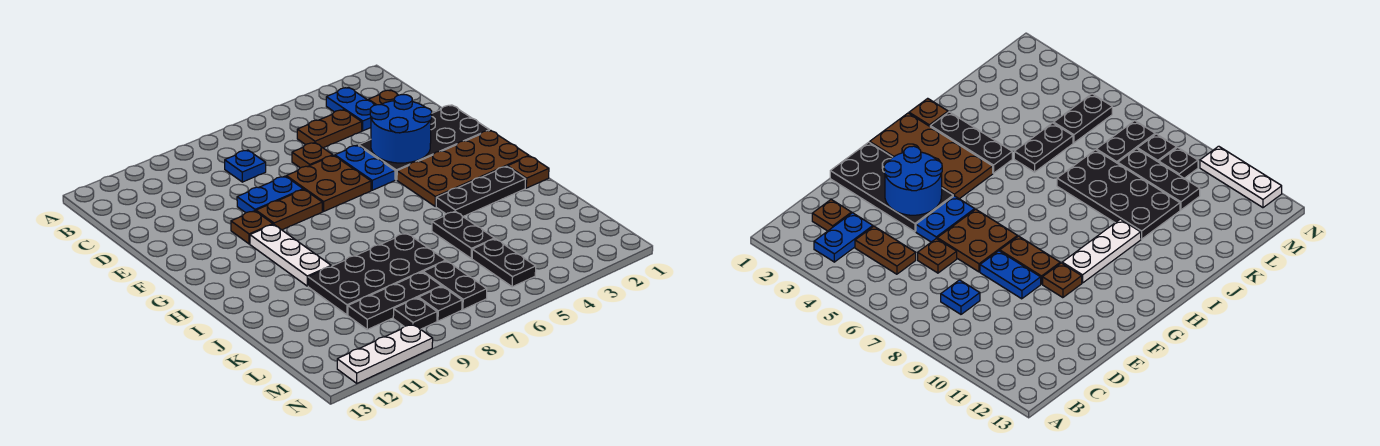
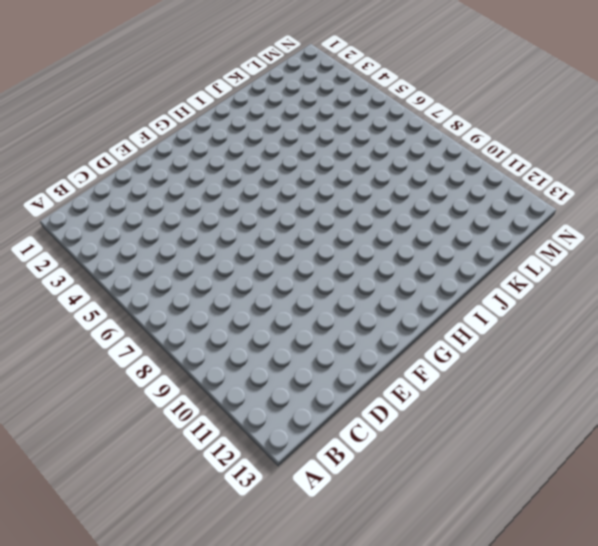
none -> blue plate B3:C3 level 1
none -> brown plate C2 level 1
none -> brown plate C4:C5 level 1

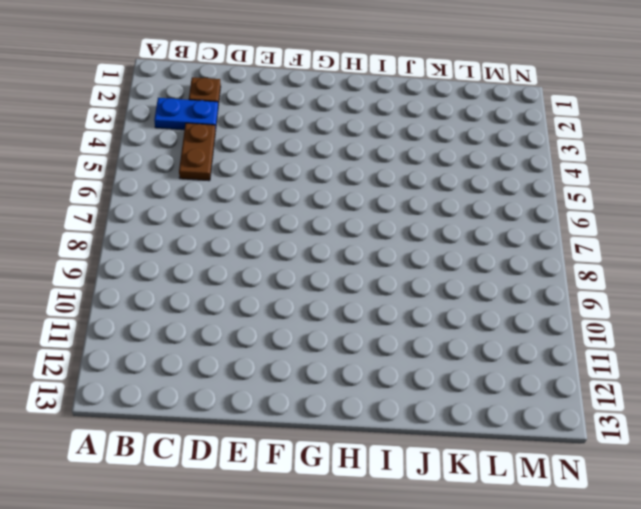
none -> blue plate C8 level 1
none -> brown plate D6 level 1
none -> black plate E1:F4 level 1

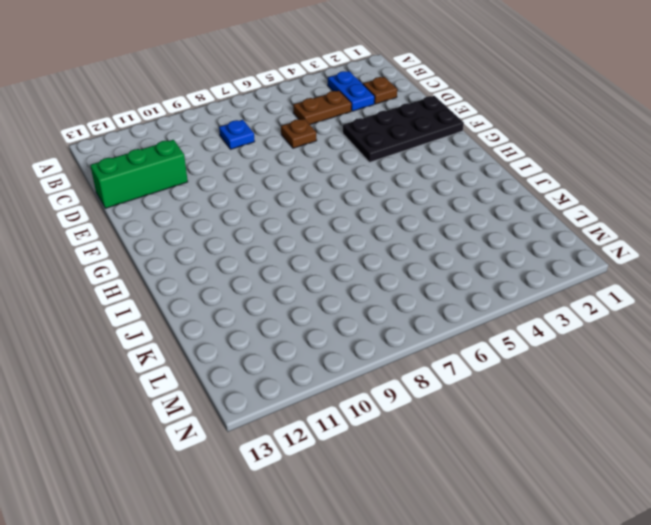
green brick D11:D13 level 1 -> none
none -> blue plate E5:F5 level 1
none -> brown plate E6:F7 level 1
none -> blue plate E8:E9 level 1

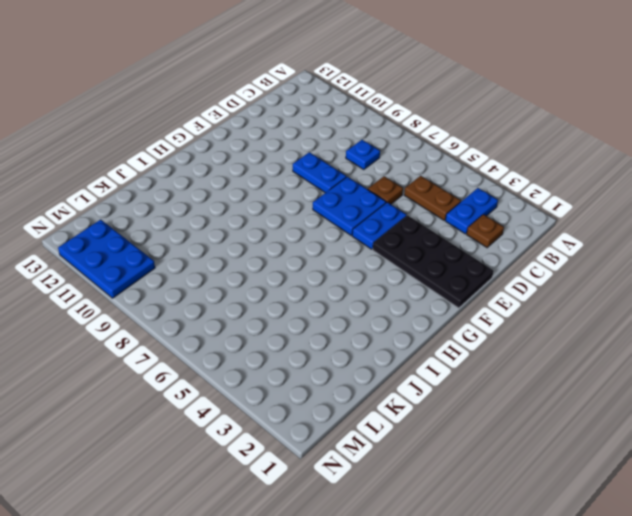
blue plate E6:F7 level 1 -> brown plate E6:F7 level 1
blue plate M10:N12 level 1 -> white plate N10:N12 level 1
none -> brown plate F8:F9 level 1
none -> brown plate F10 level 1
none -> brown plate G1:H4 level 1

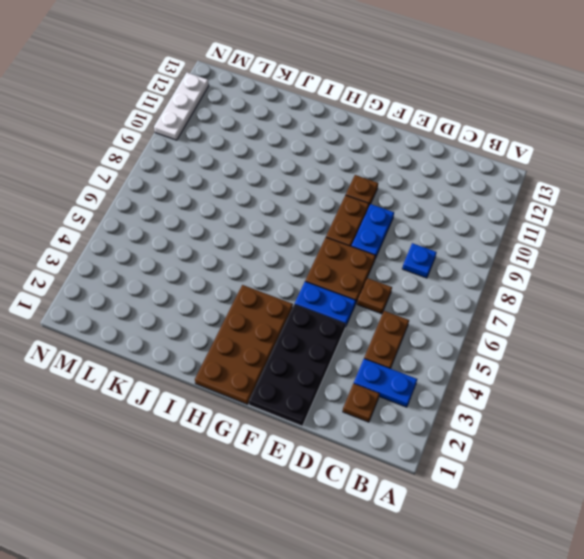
none -> white plate G10:I10 level 1
none -> brown plate I1 level 1
none -> black plate I2:I4 level 1

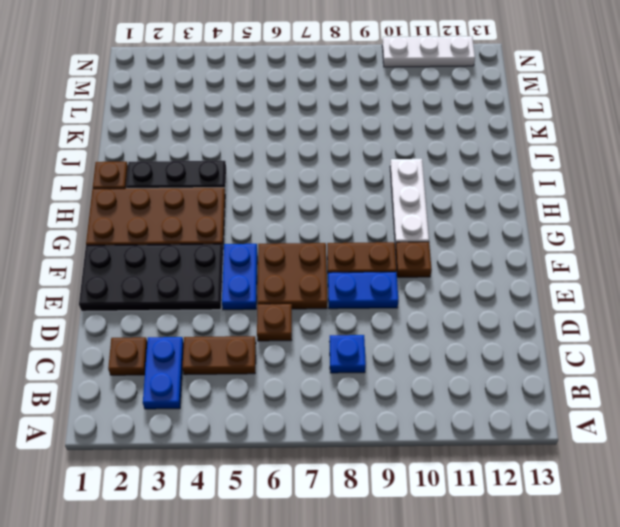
none -> black plate J5:K5 level 1
none -> black plate J7:K10 level 1
none -> black plate L5:M5 level 1

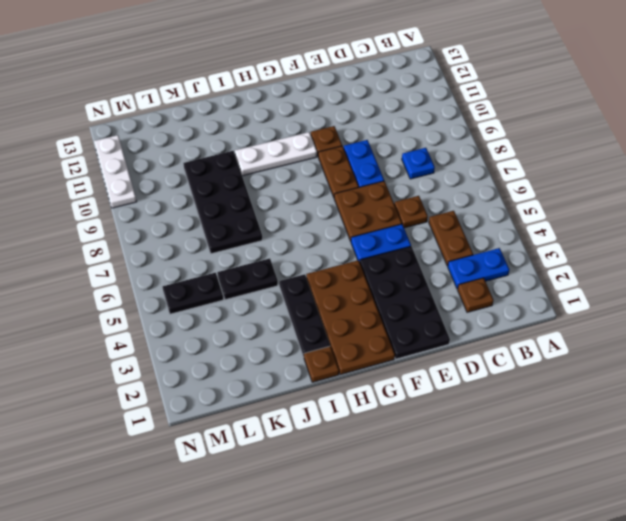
none -> black plate L7:M7 level 1
none -> black plate L8:L10 level 1
none -> black plate M8 level 1

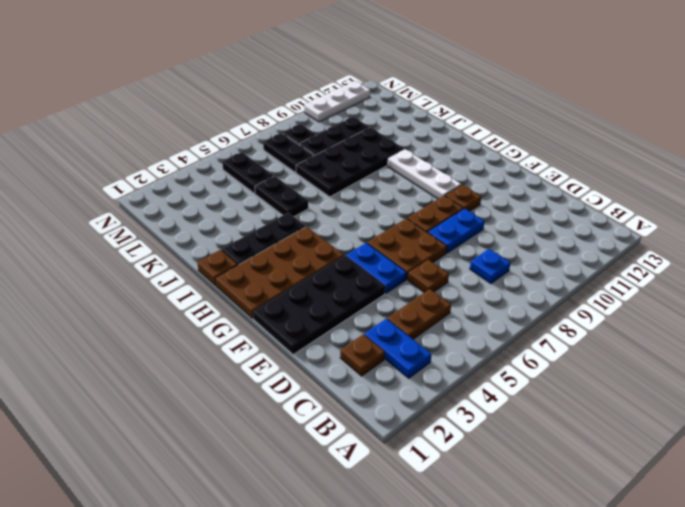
none -> black plate M9 level 1
none -> blue round brick E3:F4 level 2

